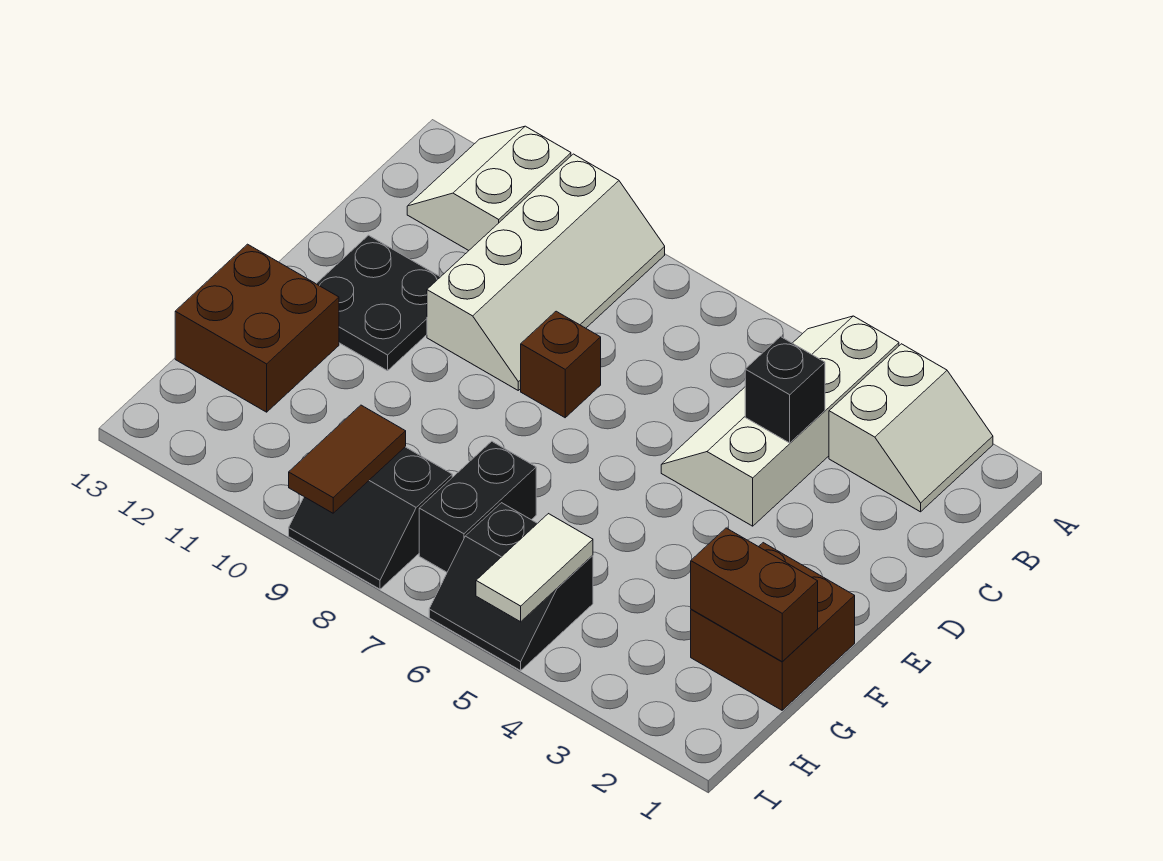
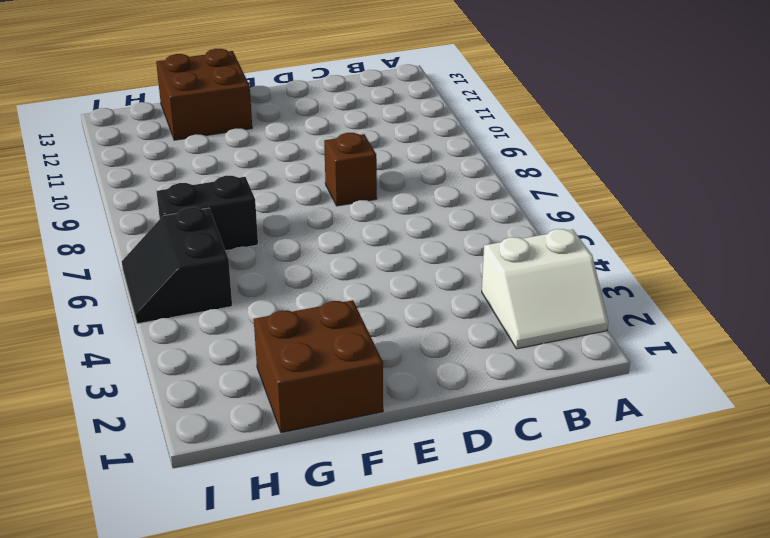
none -> white slope A4:D5 level 1 top 4
none -> white slope A9:D10 level 1 top 10
none -> white slope A11:B12 level 1 top 11

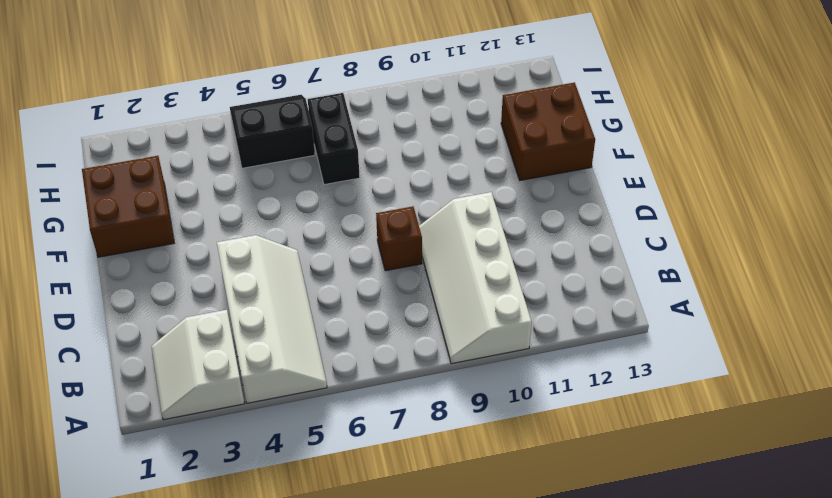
none -> white slope A11:B12 level 1 top 11
none -> black plate D11:E12 level 1
none -> black slope H8:I9 level 1 top H

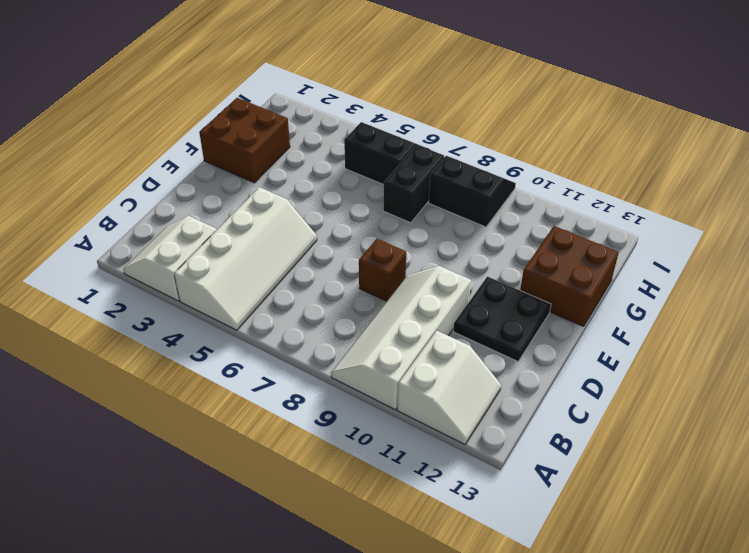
none -> black brick C4 level 2
none -> brown brick G1:G2 level 2
none -> white tile H5:I5 level 2

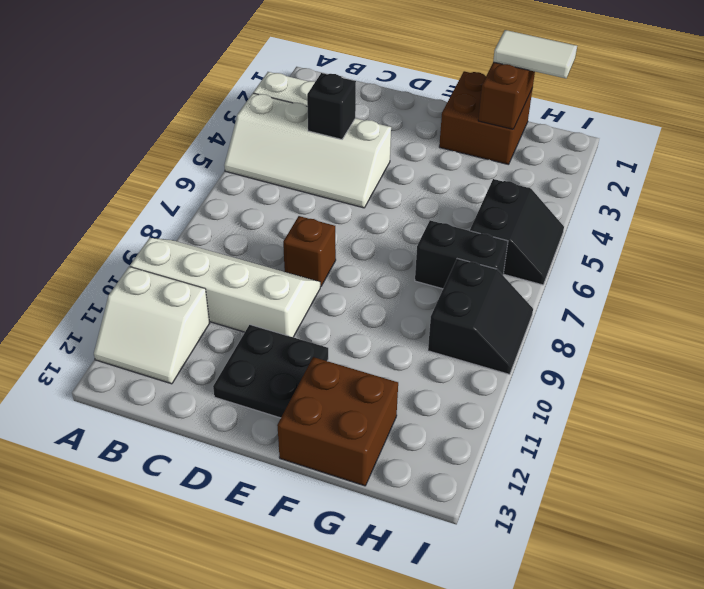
white tile G1:H1 level 3 -> white tile H5:I5 level 2
none -> brown tile H9:I9 level 2

